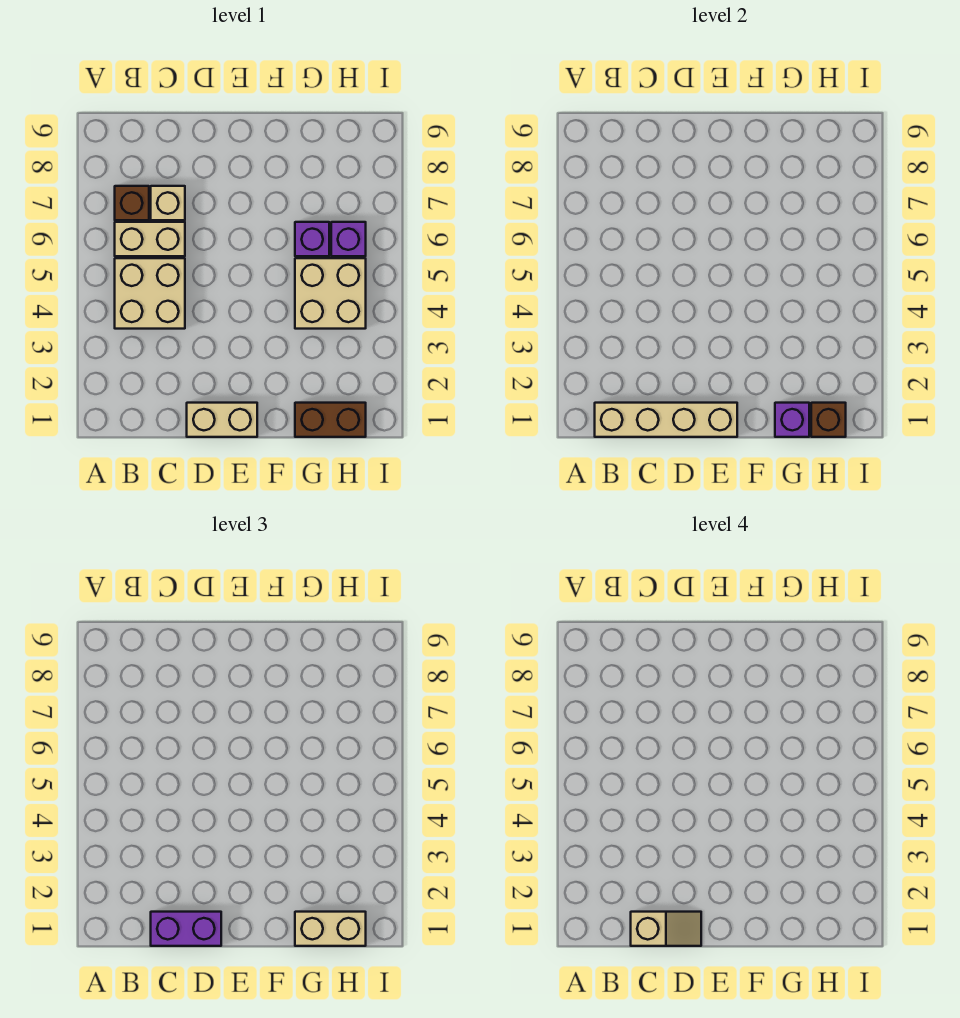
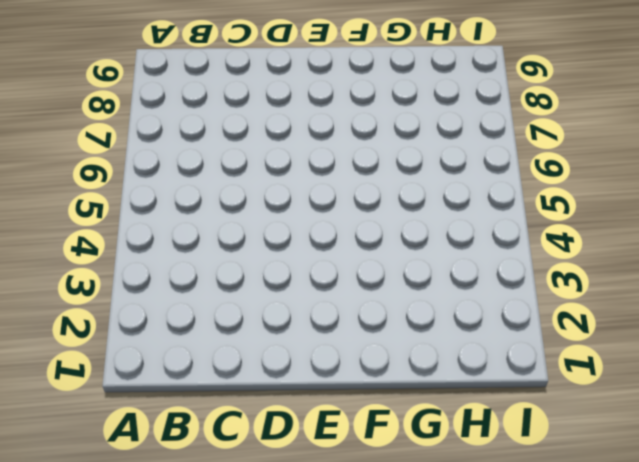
none -> tan brick B4:C5 level 1
none -> tan brick B6:C6 level 1
none -> brown brick B7 level 1

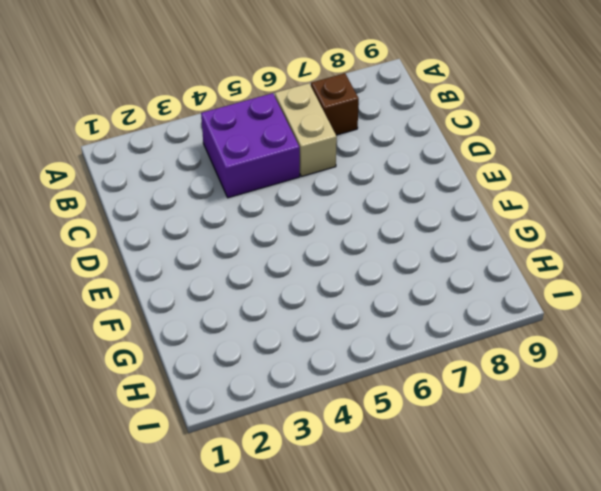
purple brick B4:C5 level 1 -> tan brick B4:C5 level 1
none -> tan brick C7 level 1
none -> tan brick D1:E1 level 1
none -> brown brick G1:H1 level 1

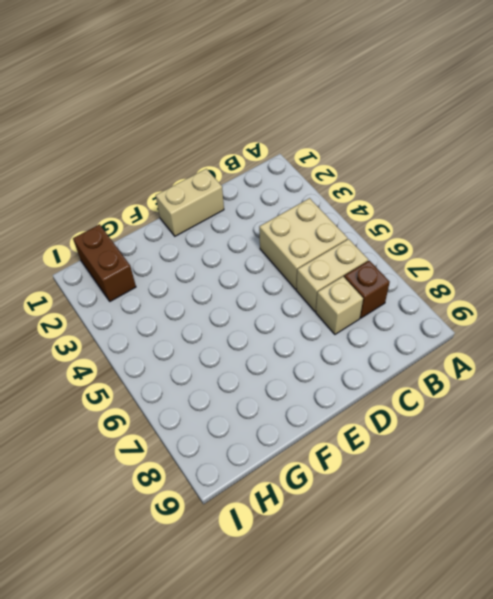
brown brick H1:H2 level 1 -> brown brick G1:H1 level 1
none -> tan brick G4:H5 level 1
none -> purple brick G6 level 1
none -> purple brick H6 level 1

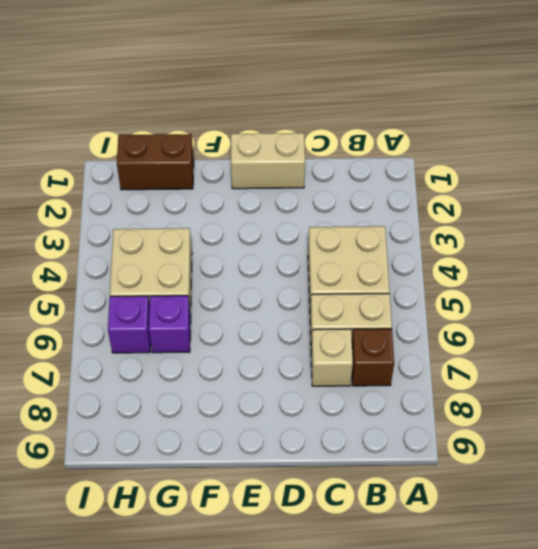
none -> tan brick B1:E1 level 2
none -> purple brick G1 level 2
none -> brown brick H1 level 2

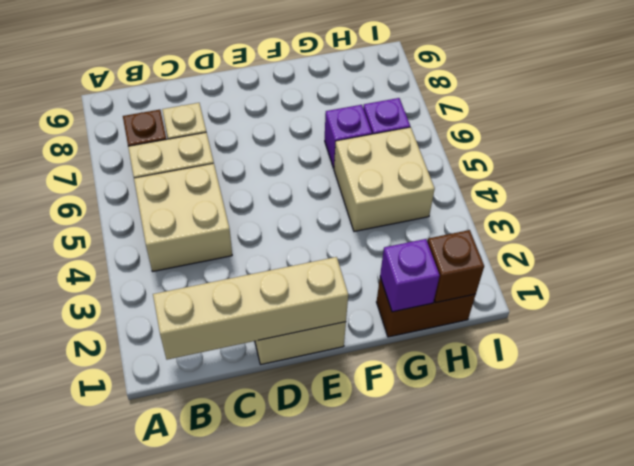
none -> purple brick C1:D1 level 3
none -> tan brick G1:H1 level 3
none -> tan slope C1:D1 level 4 top C

